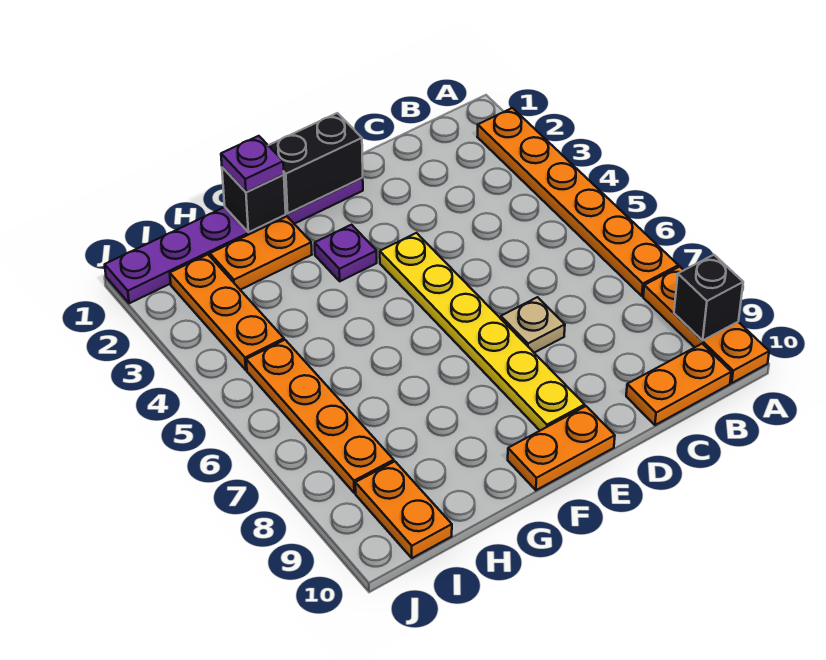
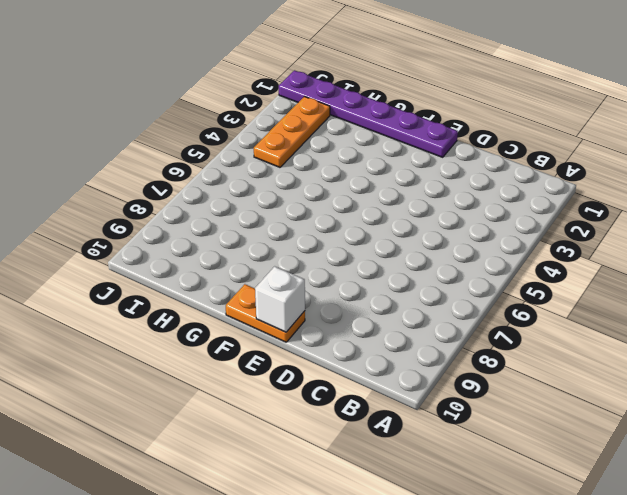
white brick E10 level 2 -> none
none -> orange plate A2:A7 level 1
none -> orange plate A8:A10 level 1
none -> orange plate B10:C10 level 1

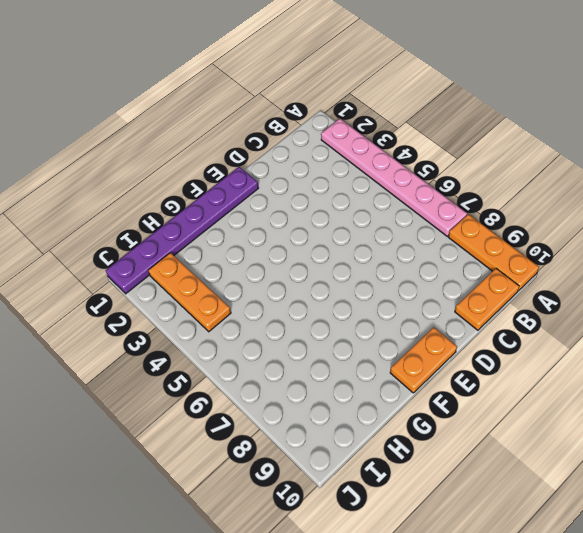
pink plate A2:A7 level 1 -> orange plate A2:A7 level 1
none -> tan plate D7 level 1
none -> yellow plate E4:E9 level 1
none -> purple plate F3 level 1

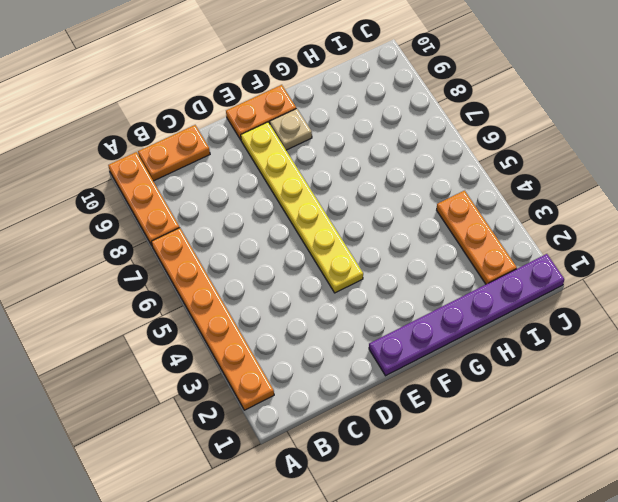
tan plate F9 level 1 -> tan plate D7 level 1
none -> purple plate F3 level 1
none -> orange plate G2:H2 level 1
none -> orange plate I5:I8 level 1

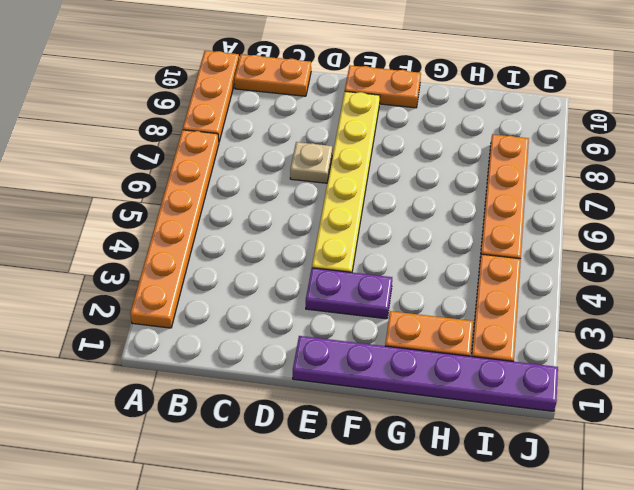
purple plate E3:F3 level 1 -> purple plate F3 level 1
none -> orange plate I9:I10 level 1
none -> black brick A9 level 2
none -> black brick E1:F1 level 2

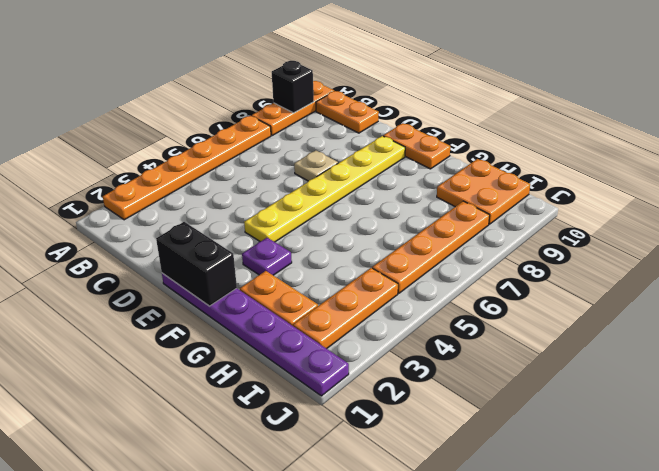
orange plate H9:I10 level 1 -> orange plate I9:I10 level 1
none -> black brick G1 level 2
none -> purple plate G1 level 3

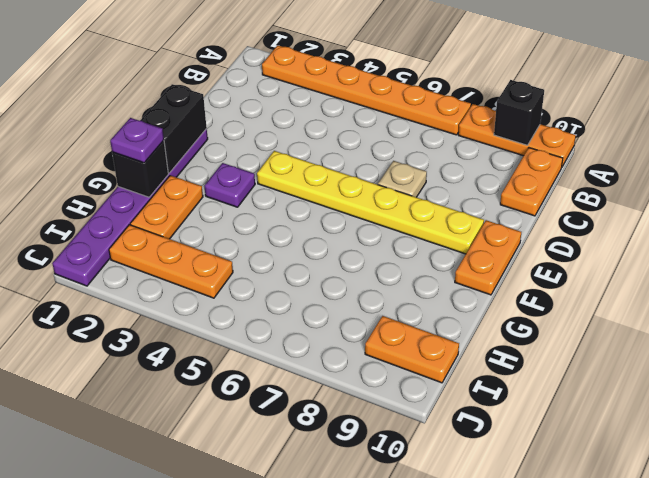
none -> orange plate I5:I8 level 1

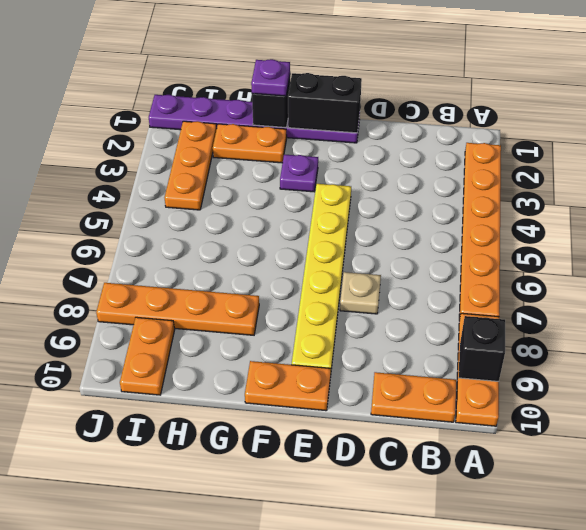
orange plate G8:J8 level 1 -> orange plate I5:I8 level 1

